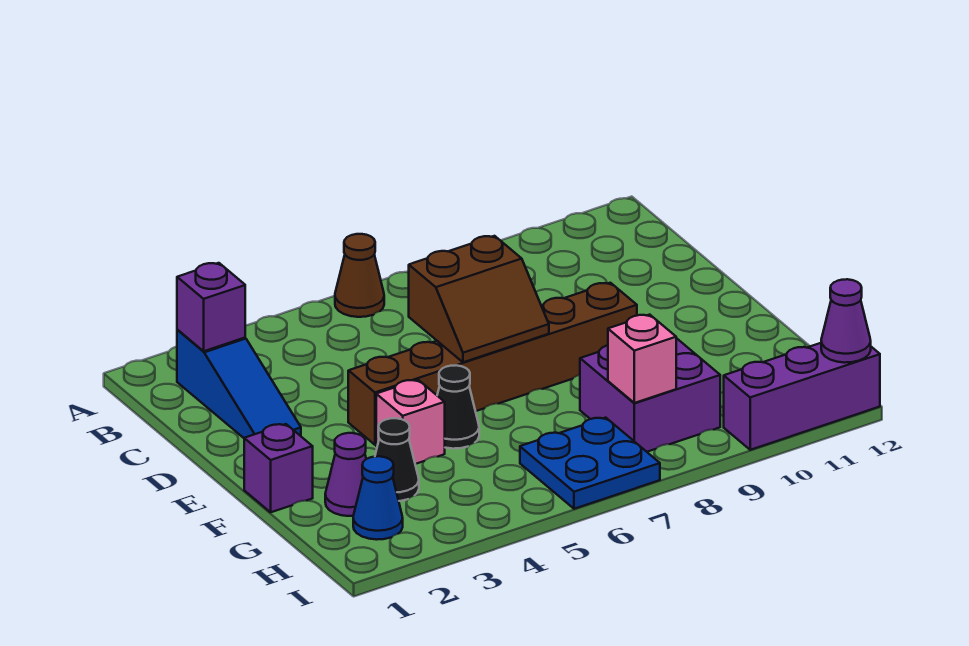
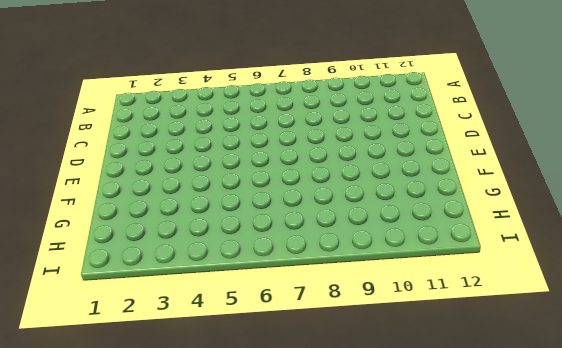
none -> brown cone A6 level 1
none -> blue slope B2:D2 level 1 top B
none -> brown brick E4:E9 level 1

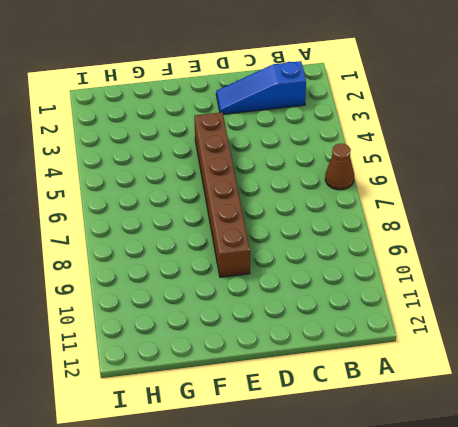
none -> purple brick F1 level 1
none -> pink brick F4 level 1
none -> black cone F5 level 1

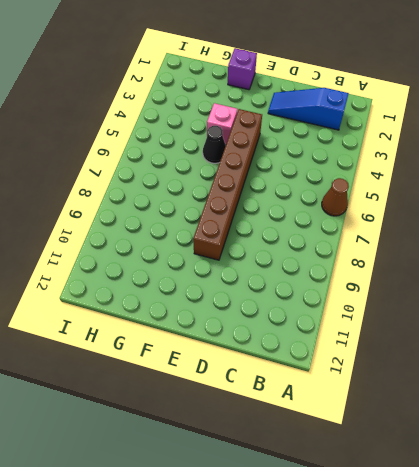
none -> purple cone G2 level 1
none -> black cone G3 level 1
none -> purple brick G8:H9 level 1

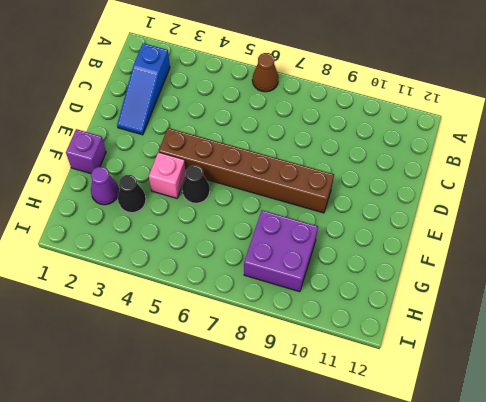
none -> blue cone H2 level 1
none -> blue plate H6:I7 level 1
none -> purple brick I10:I12 level 1

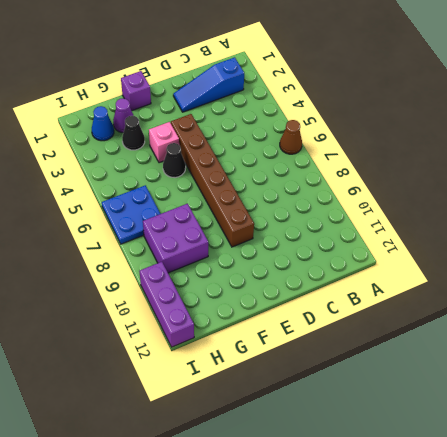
none -> purple brick B2 level 2
none -> brown slope D6:E7 level 2 top D
none -> pink brick H8 level 2

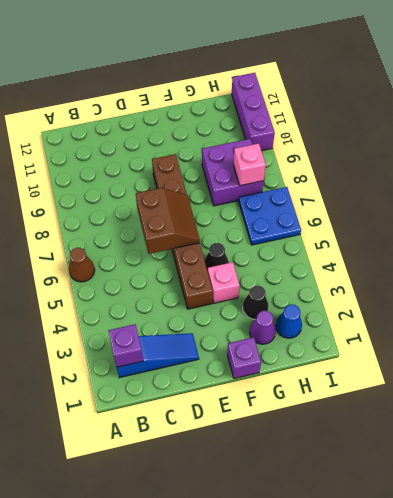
none -> purple cone I12 level 2

